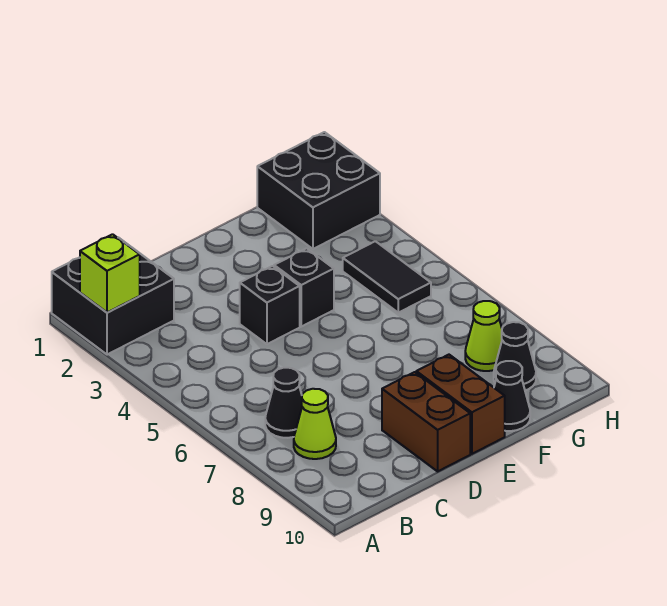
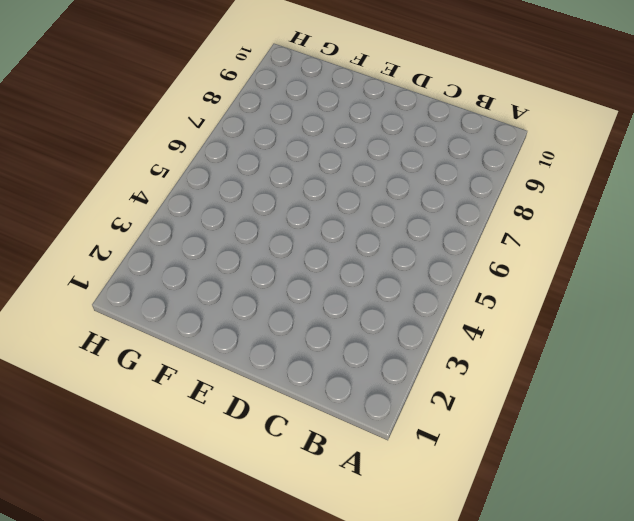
none -> black brick A1:B2 level 1
none -> black cone B7 level 1
none -> lime cone B8 level 1

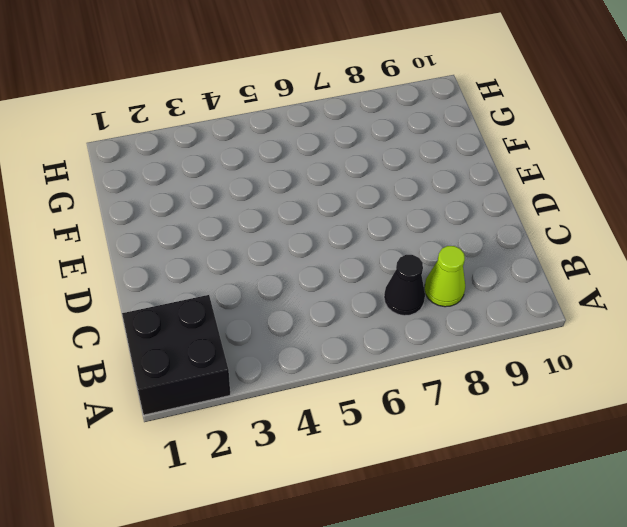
none -> black brick D4 level 1
none -> brown brick D9:D10 level 1
none -> black brick E4 level 1

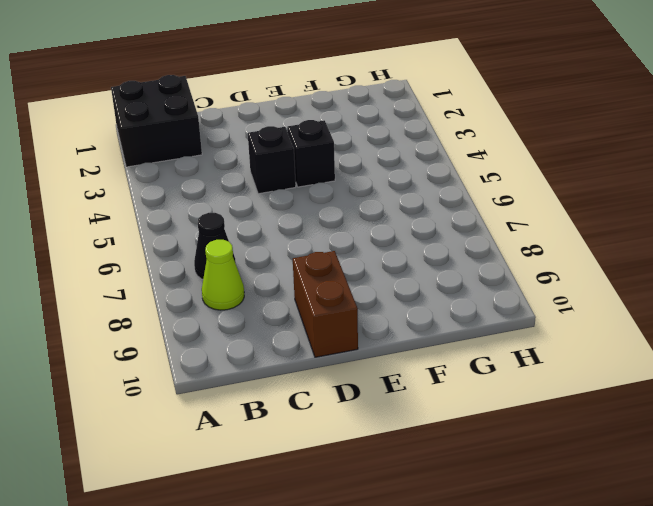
none -> brown brick E9:E10 level 1
none -> black cone F10 level 1
none -> black brick G1:H2 level 1

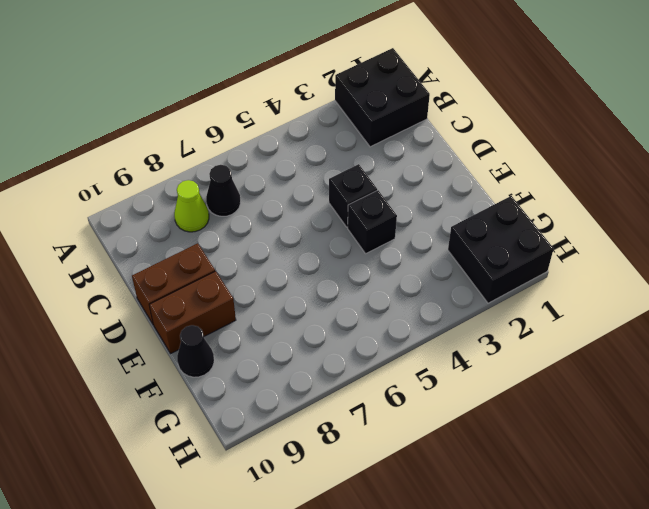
none -> black tile G4:G5 level 1
none -> lime cone G8 level 1
none -> black cone G9 level 1

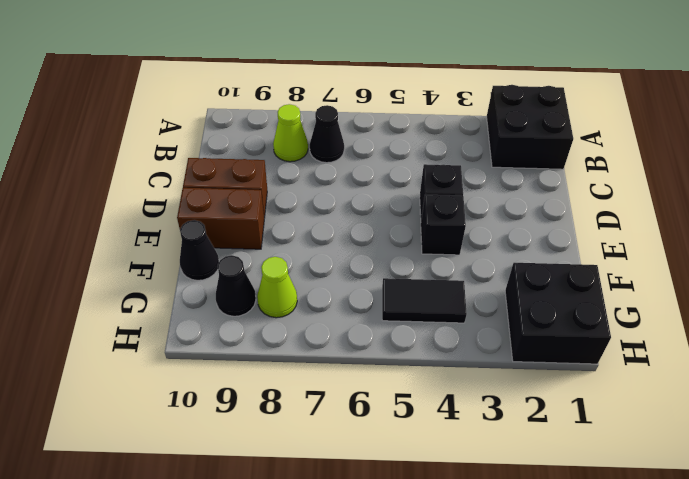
none -> lime brick A2 level 2

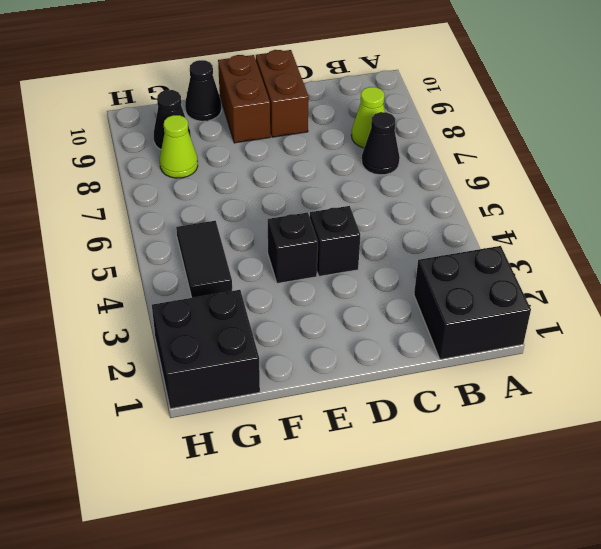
none -> lime brick A2 level 2

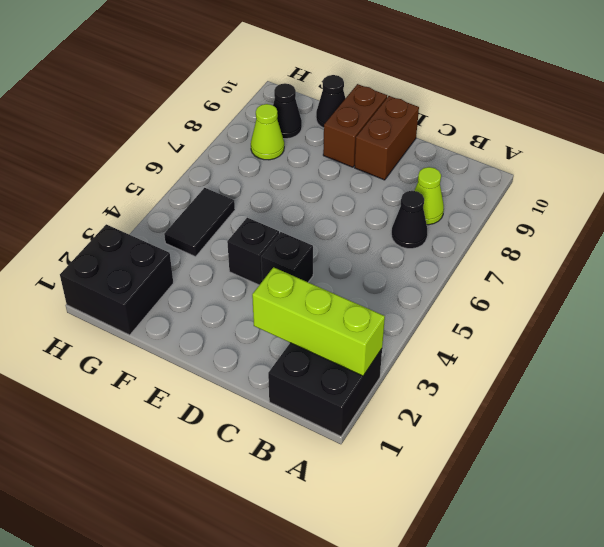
lime brick A2:C2 level 2 -> lime brick A2 level 2

